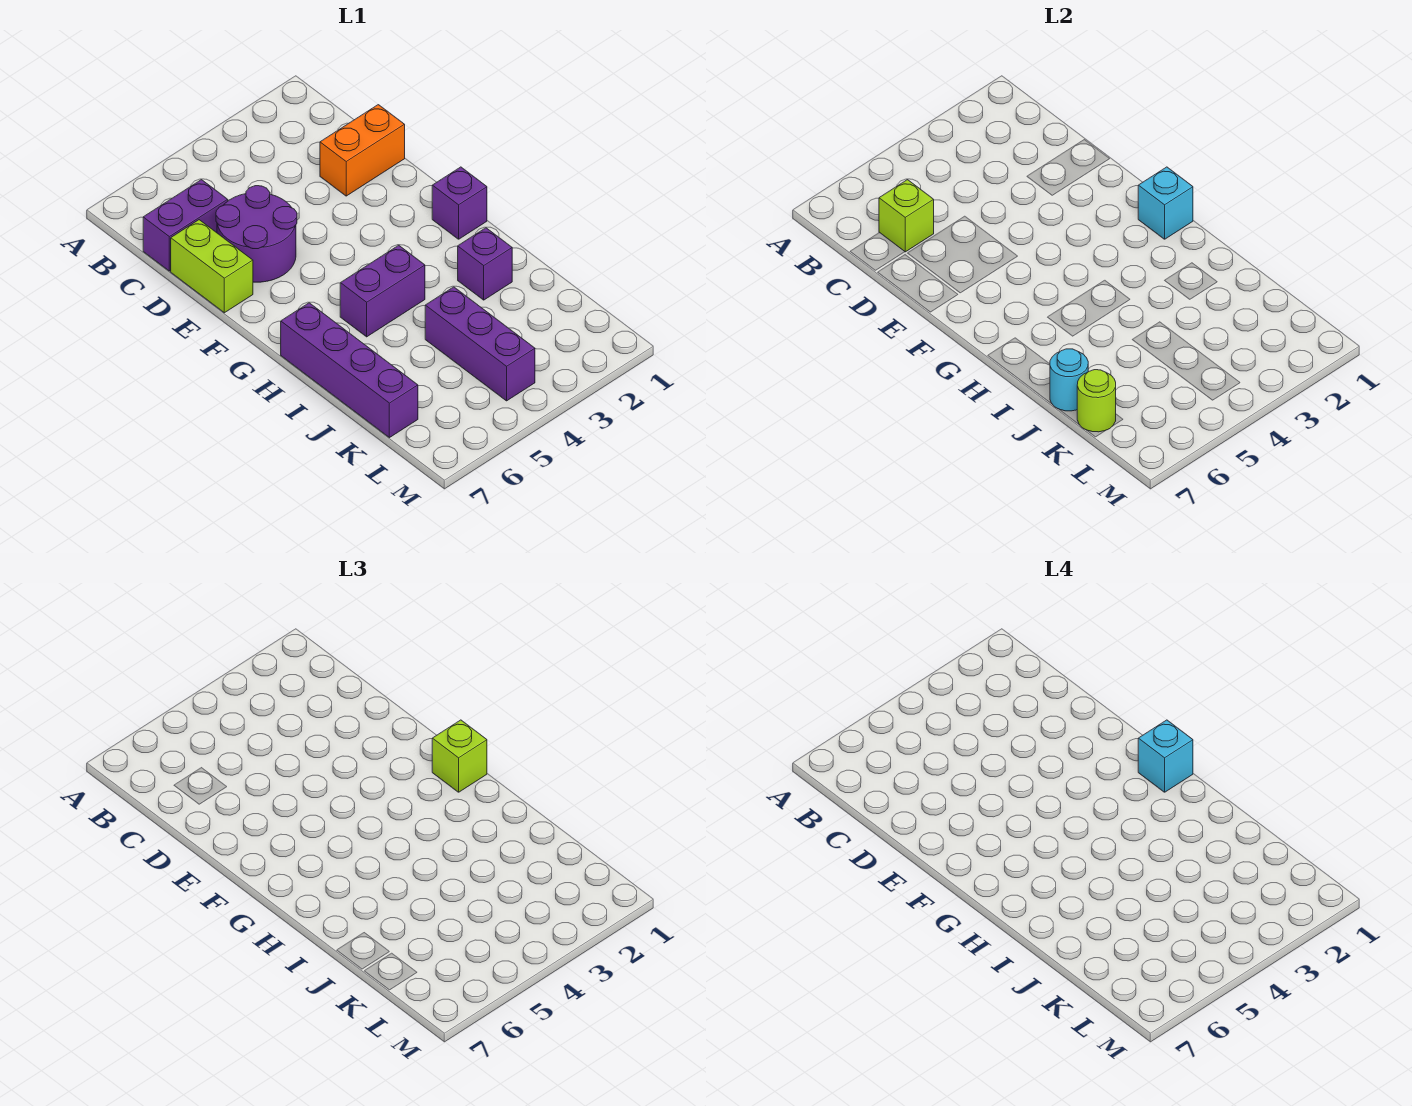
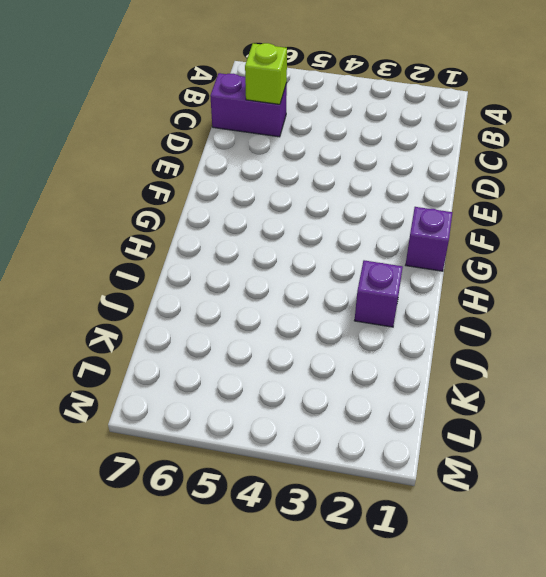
none -> orange brick D1:D2 level 1
none -> purple round brick D5:E6 level 1
none -> lime brick D7:E7 level 1

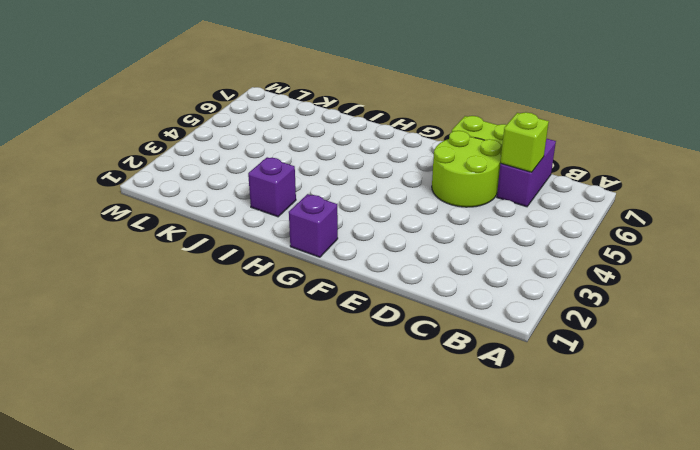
lime round brick D5:E6 level 1 -> purple round brick D5:E6 level 1
none -> orange brick D1:D2 level 1
none -> purple brick H4:H5 level 1
none -> purple brick H7:K7 level 1

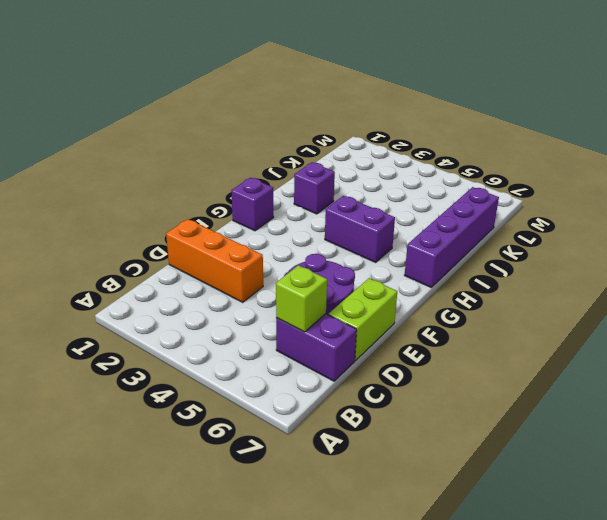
orange brick D1:D3 level 1 -> orange brick D1:D2 level 1
none -> purple brick J4:L4 level 1
none -> cyan brick G1 level 2
none -> cyan round brick J7 level 2

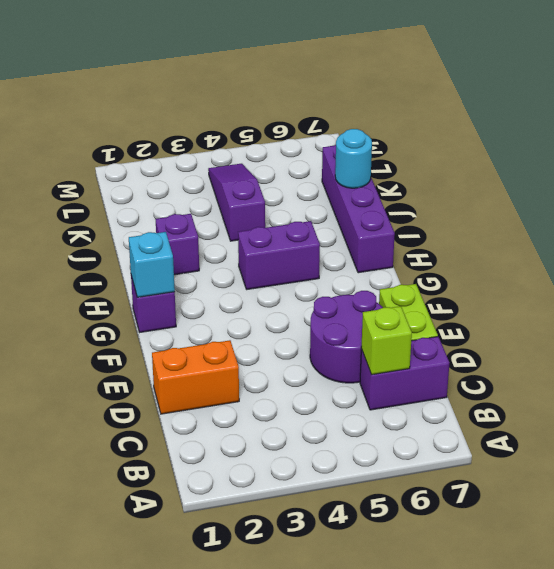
purple slope J4:L4 level 1 top J -> purple brick J4:L4 level 1
none -> lime round brick K7 level 2
none -> lime brick G1 level 3
none -> cyan brick G1 level 4

